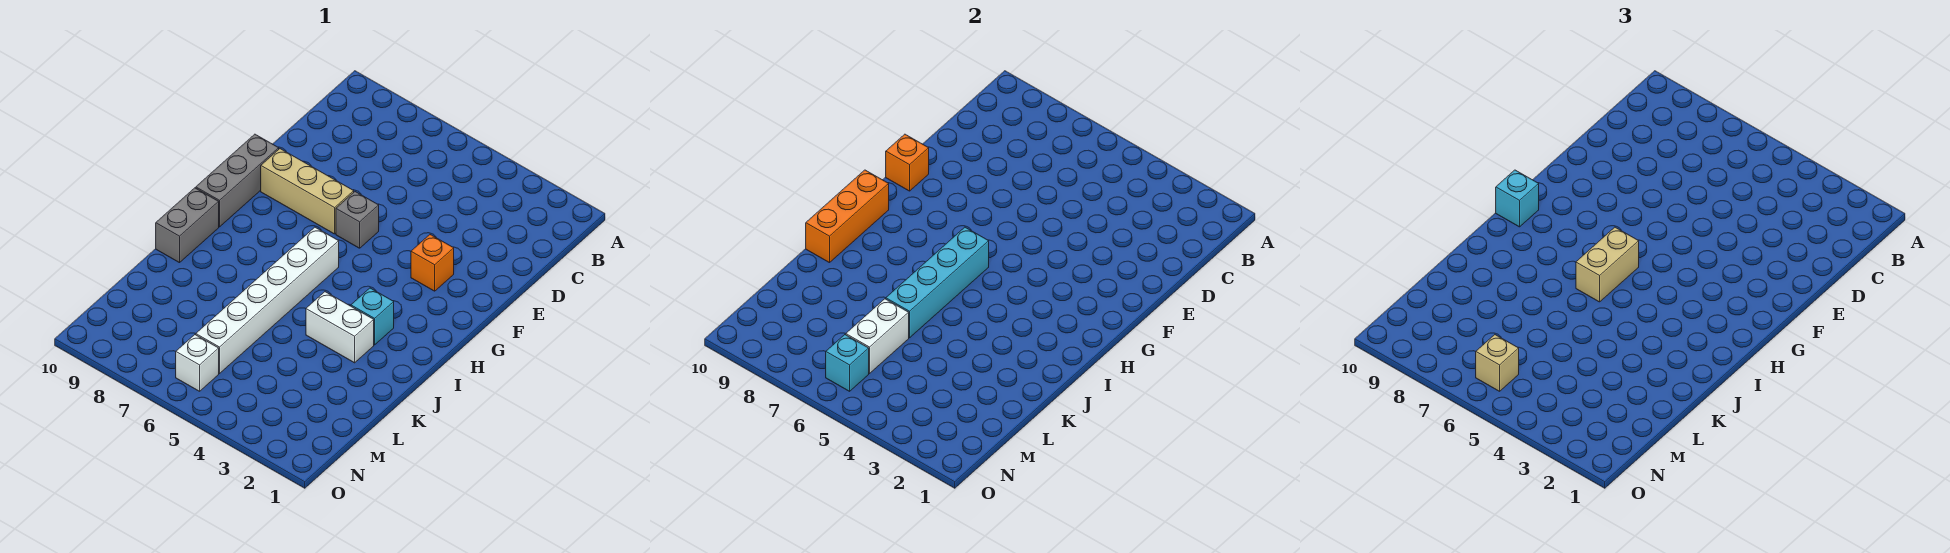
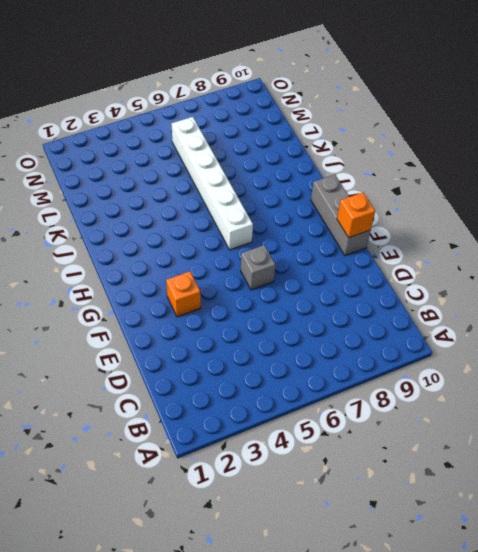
none -> tan brick F7:F9 level 1
none -> cyan brick I3 level 1
none -> grey brick I10:J10 level 1

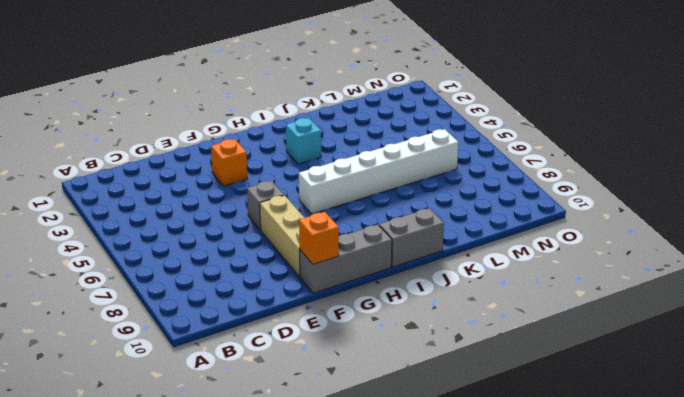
none -> white brick J3:J4 level 1
none -> white brick N6 level 1
none -> cyan brick H6:K6 level 2

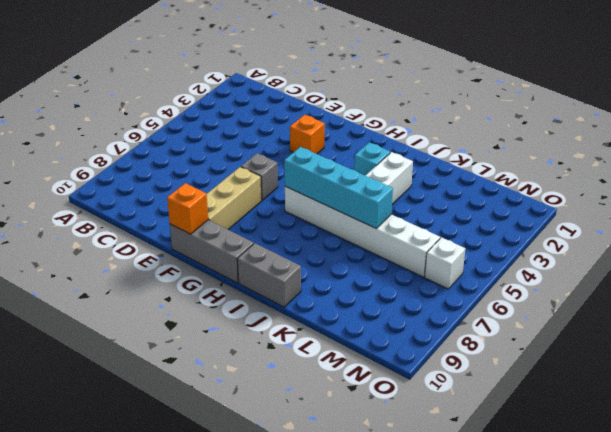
none -> orange brick H10:J10 level 2
none -> white brick L6:M6 level 2
none -> cyan brick N6 level 2

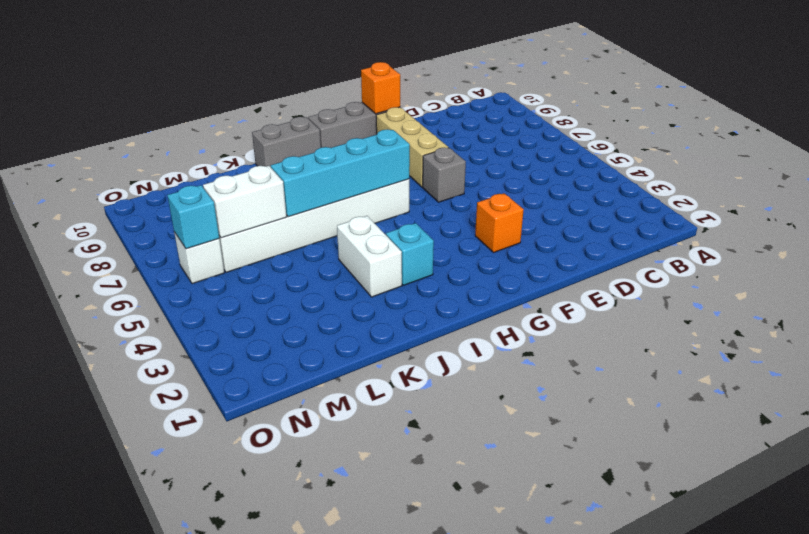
none -> orange brick H10:J10 level 2
none -> tan brick H6:I6 level 3
none -> cyan brick H10 level 3

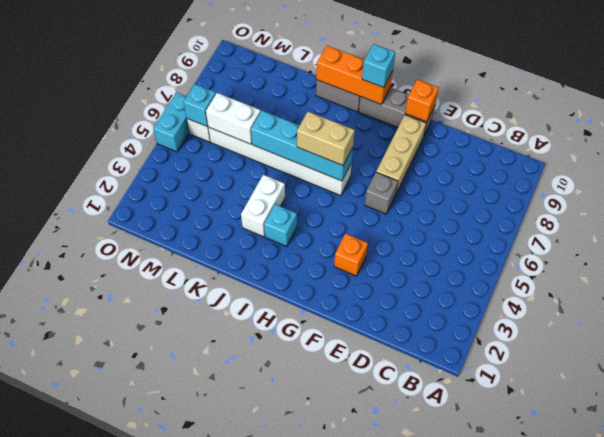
cyan brick O5:O6 level 1 -> none
none -> tan brick N6 level 3

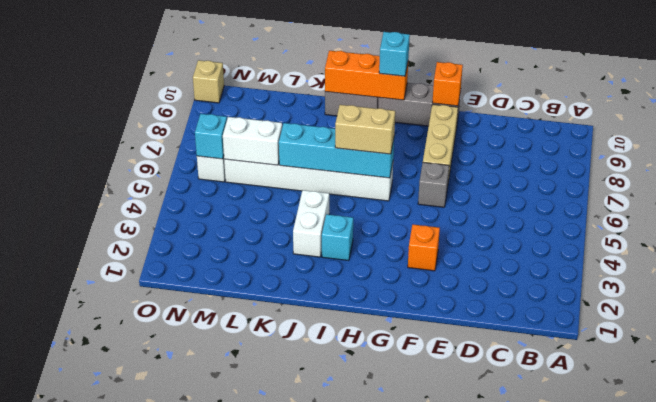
tan brick O10 level 1 -> tan brick N6 level 3

